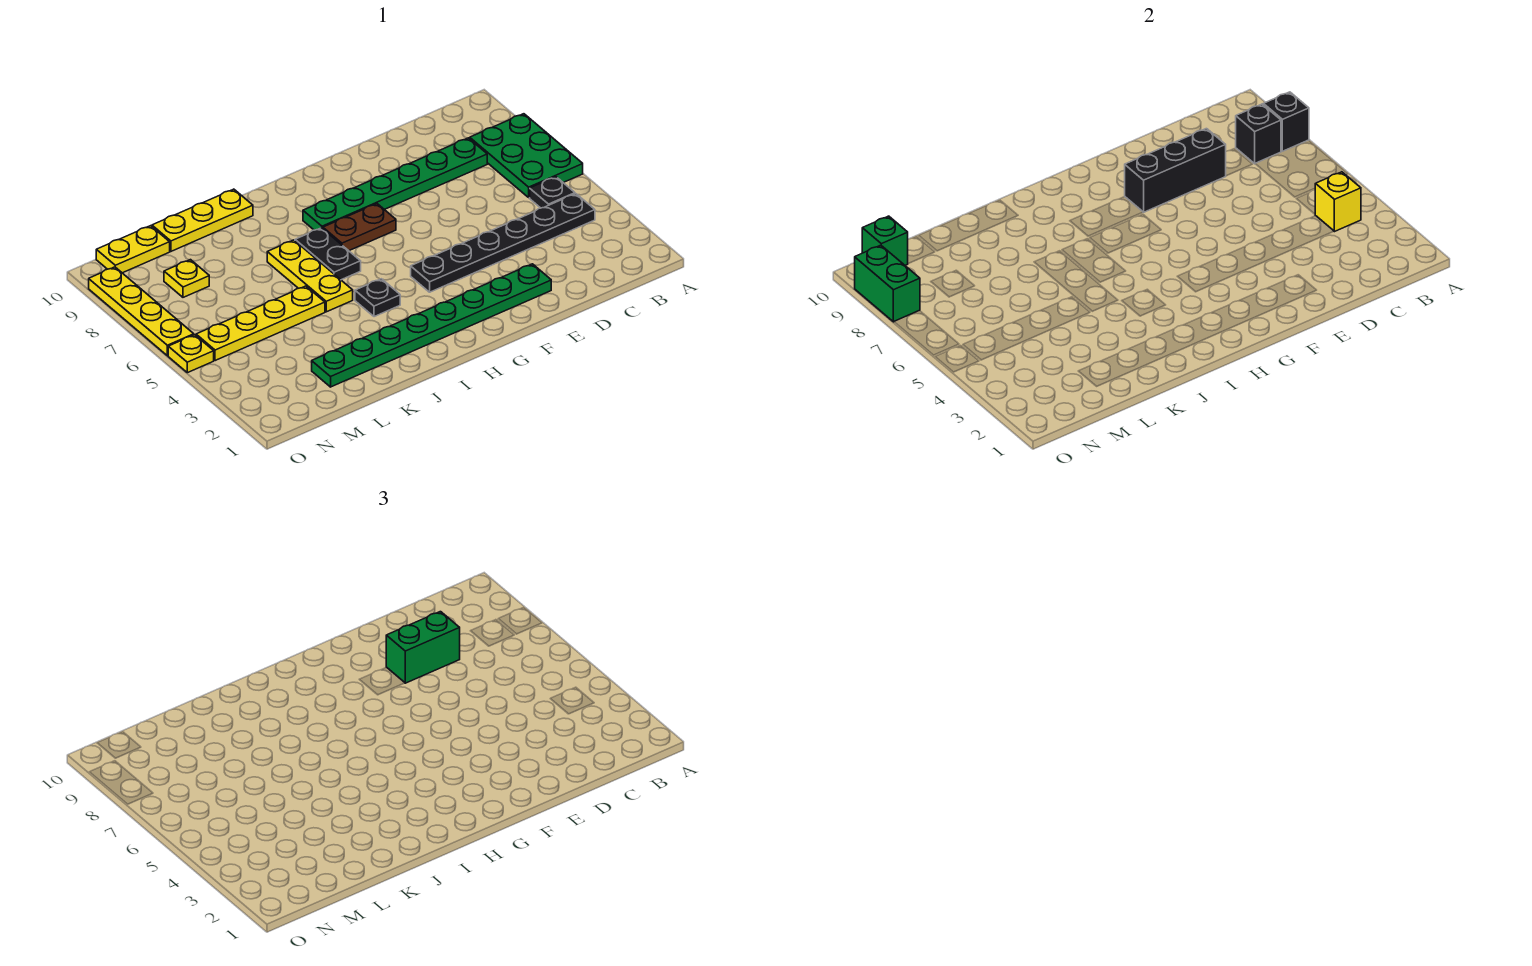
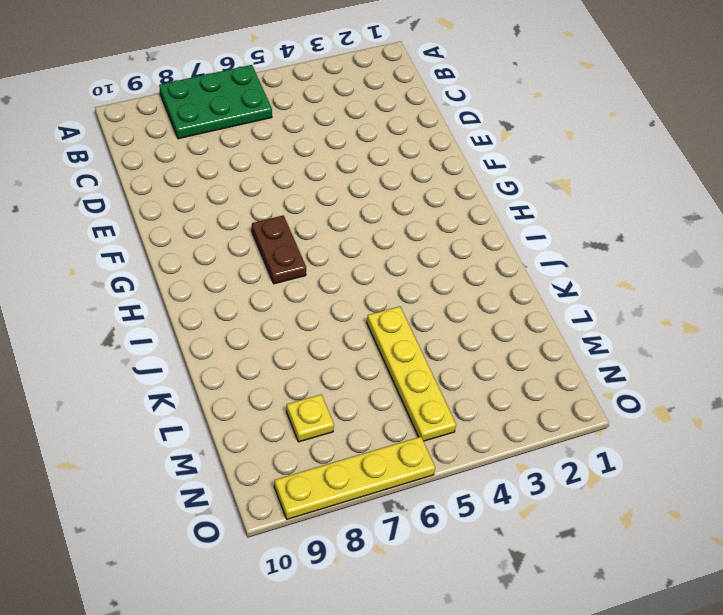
none -> black plate B4:G4 level 1
none -> black plate B5 level 1
none -> green plate C8:H8 level 1

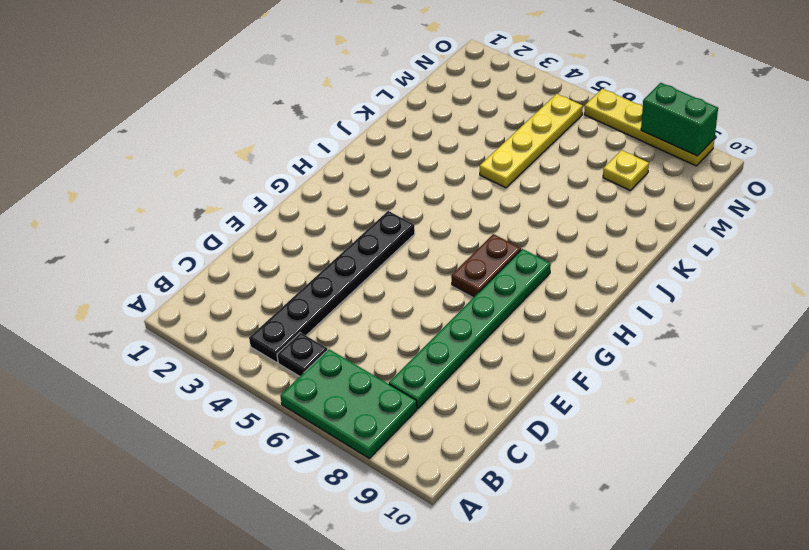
none -> green plate E2:L2 level 1
none -> black plate I4 level 1
none -> black plate I6:I7 level 1

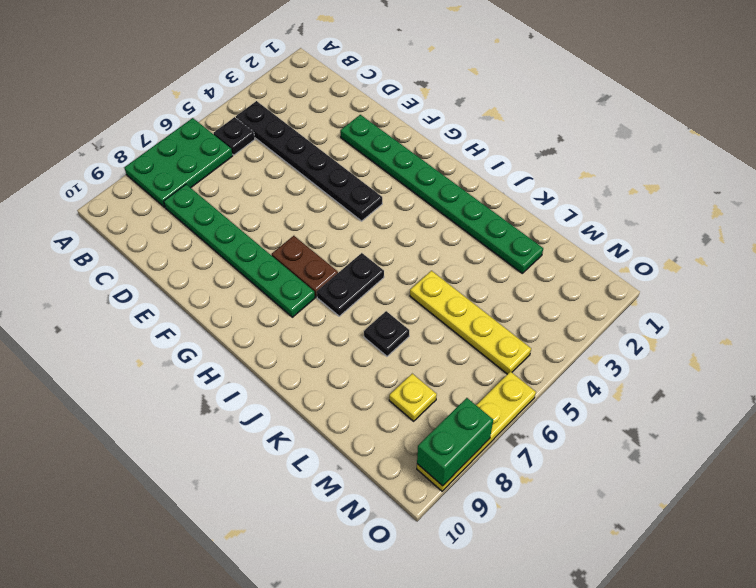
black plate K7 level 1 -> black plate I4 level 1
none -> yellow plate J5:J7 level 1
none -> yellow plate J10:L10 level 1
none -> yellow plate M10:N10 level 1

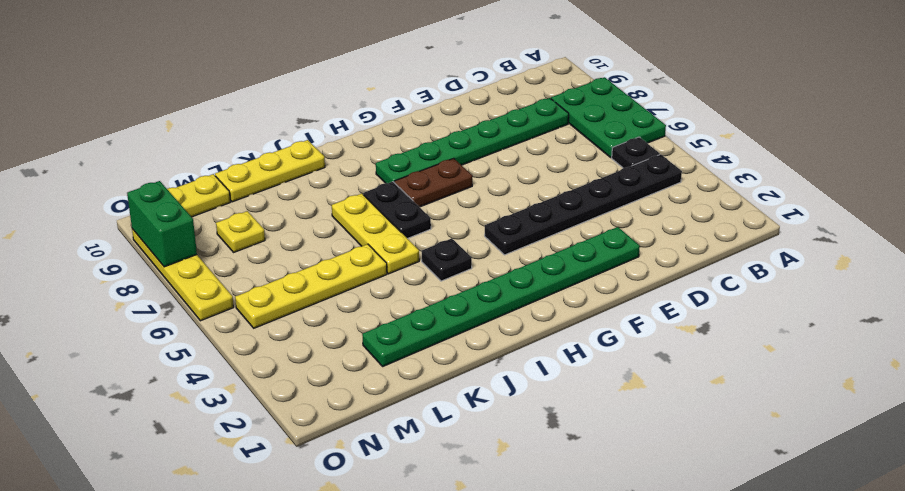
none -> yellow plate O5 level 1
none -> black brick A8 level 2
none -> yellow brick B4 level 2

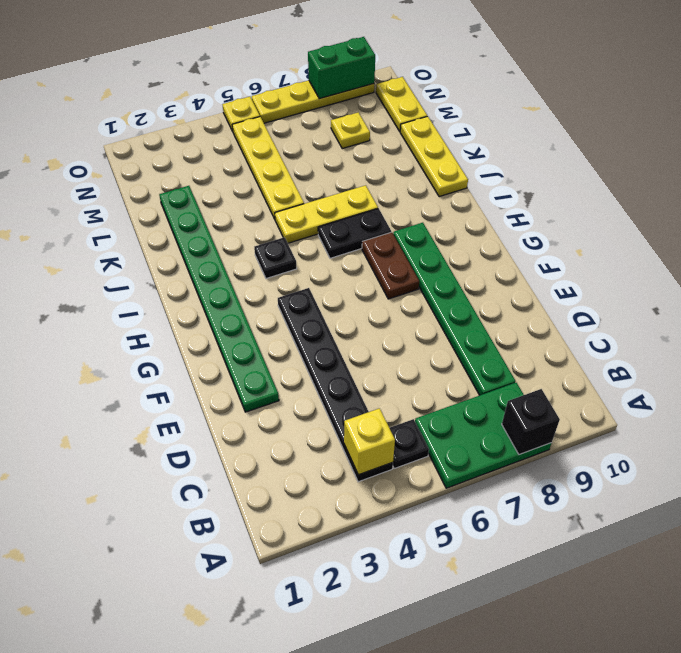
none -> black brick B8 level 2
none -> black brick D8:F8 level 2
none -> green brick N10 level 2

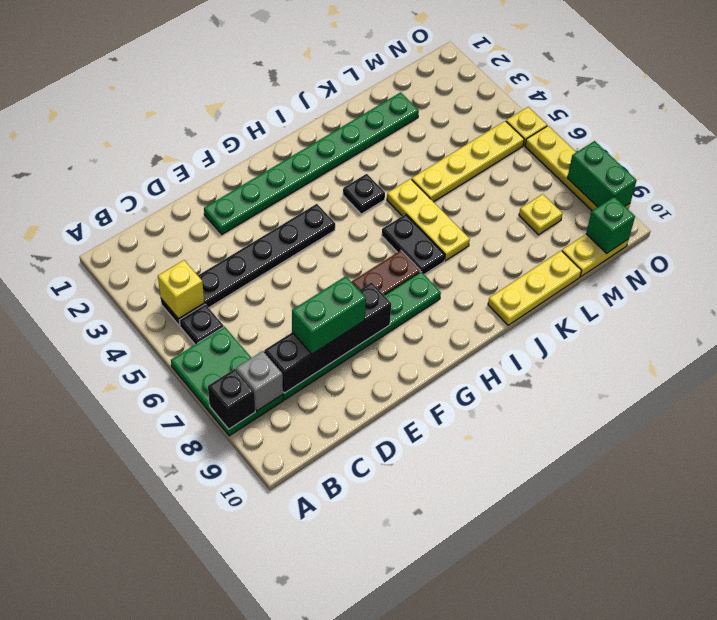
grey brick B8 level 2 -> black brick B8 level 2
black brick C8:F8 level 2 -> black brick D8:F8 level 2

